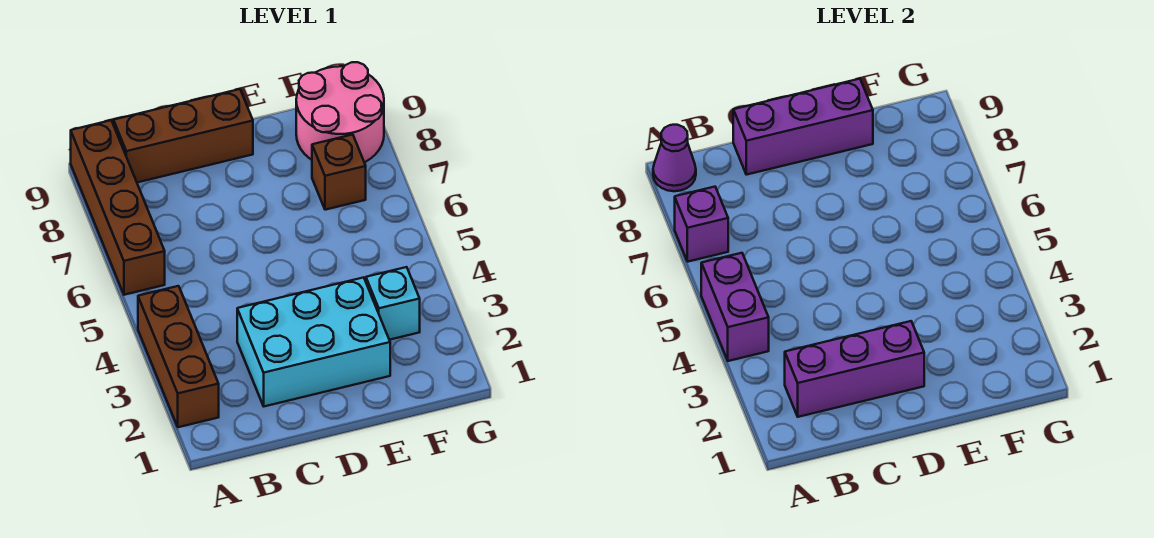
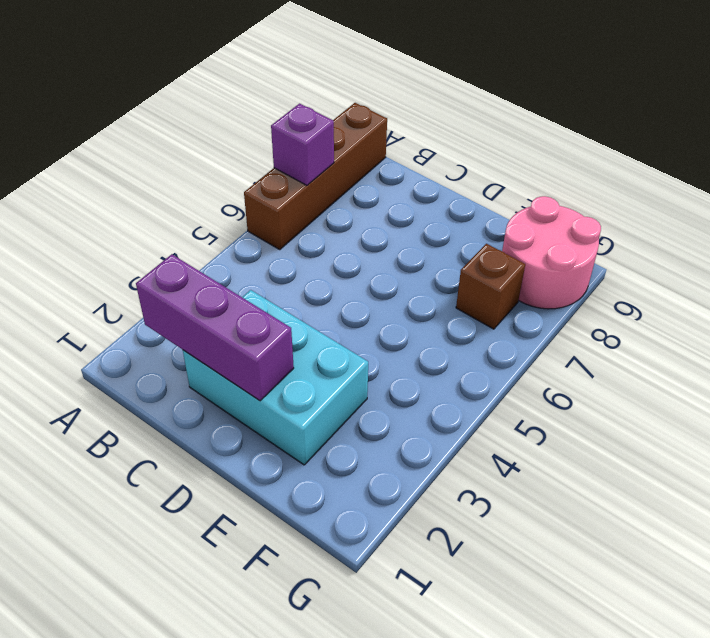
none -> brown brick A2:A4 level 1
none -> brown brick B9:D9 level 1
none -> cyan brick F3 level 1

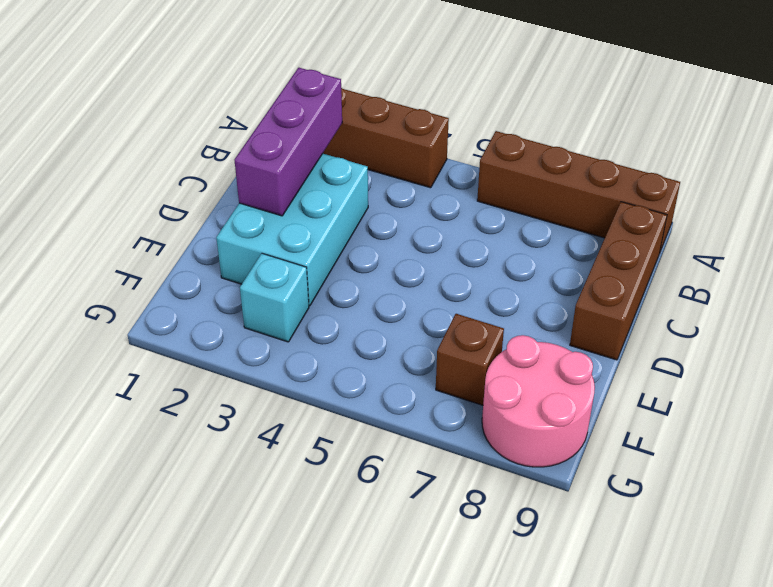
none -> purple brick A4:A5 level 2
none -> purple brick A7 level 2
none -> purple cone A9 level 2

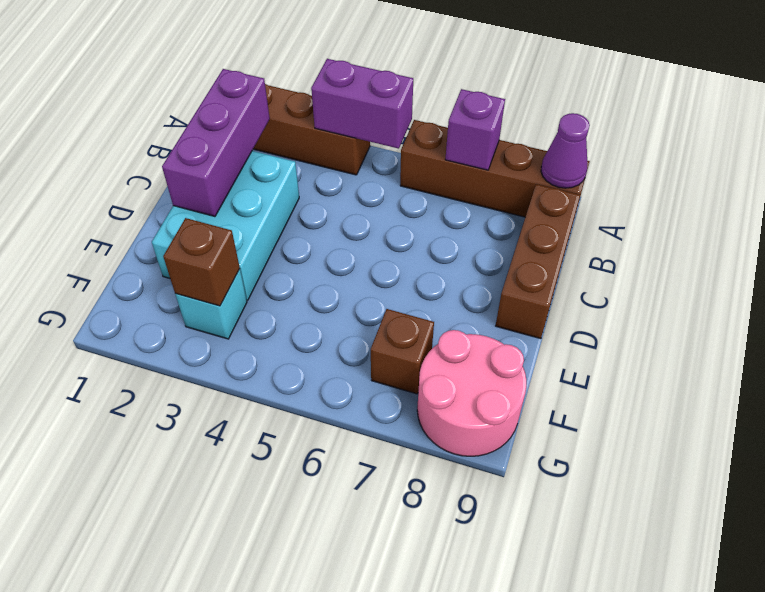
brown brick F3 level 2 -> none
none -> purple brick C9:E9 level 2

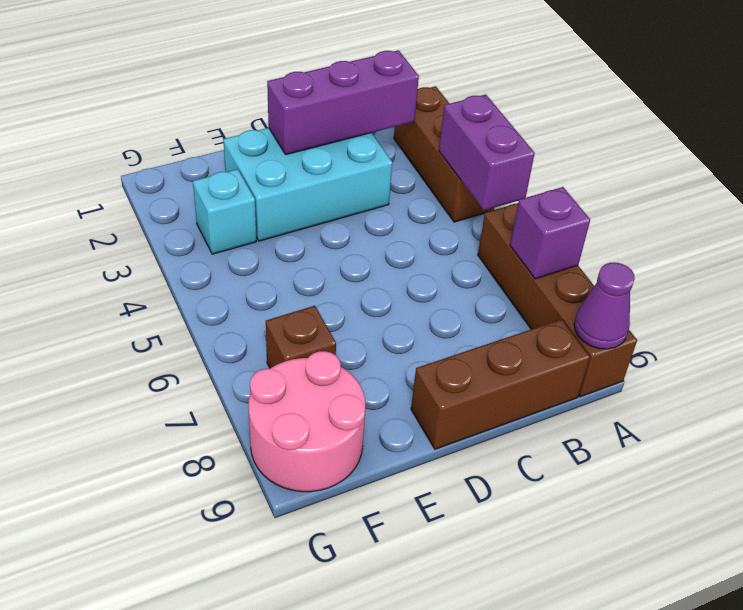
none -> purple brick C9:E9 level 2

